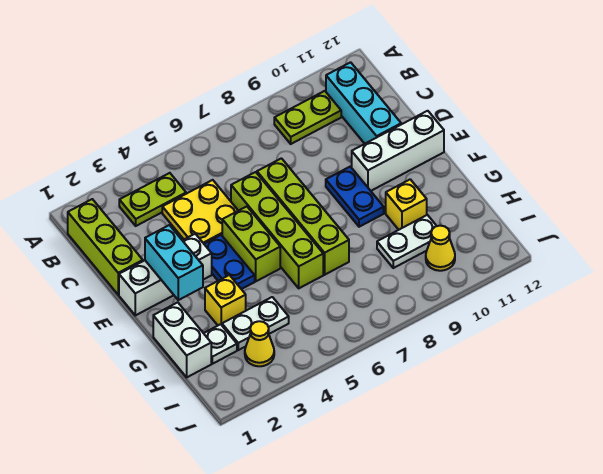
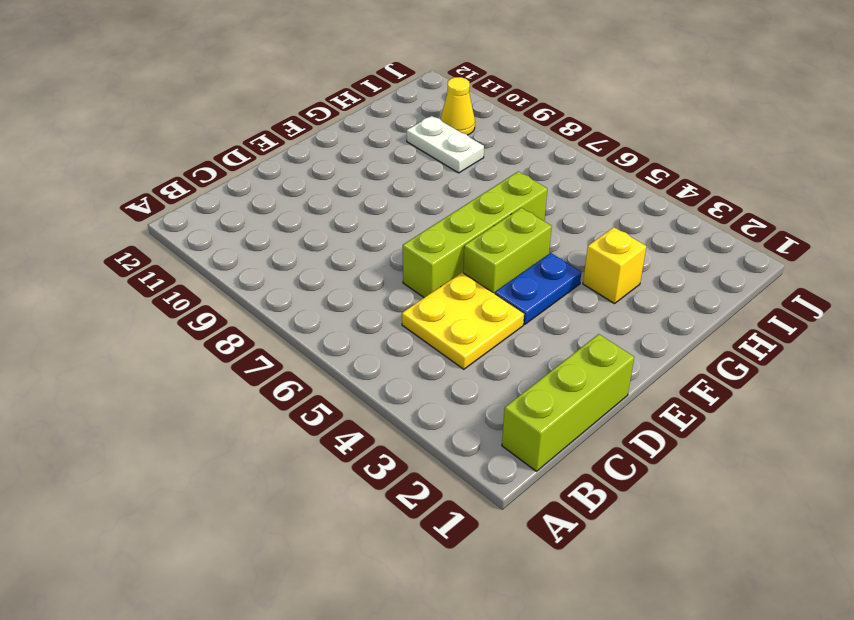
none -> lime plate B3:B4 level 1
none -> lime plate B9:B10 level 1
none -> cyan brick B11:D11 level 1

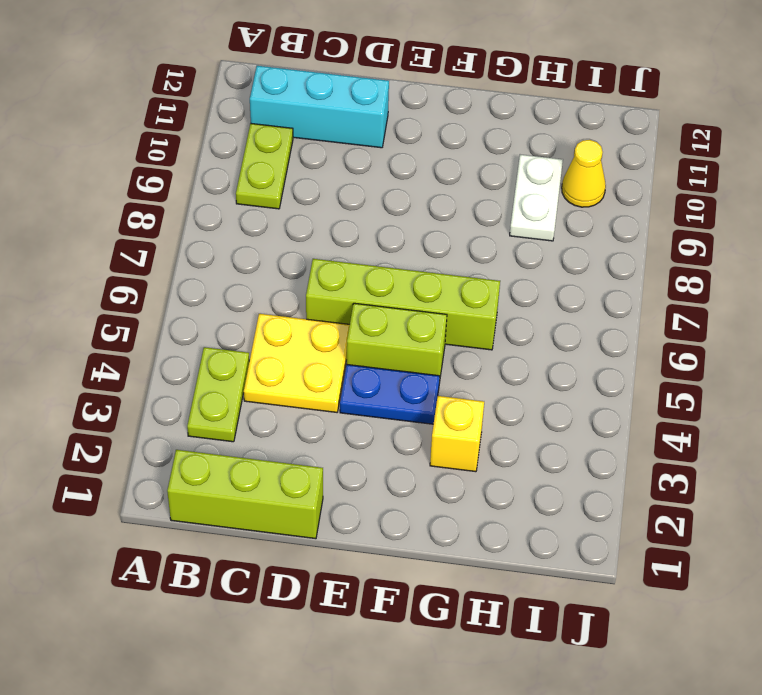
none -> lime brick D7:G7 level 1
none -> white brick E1:E3 level 1
none -> blue plate E9:F9 level 1

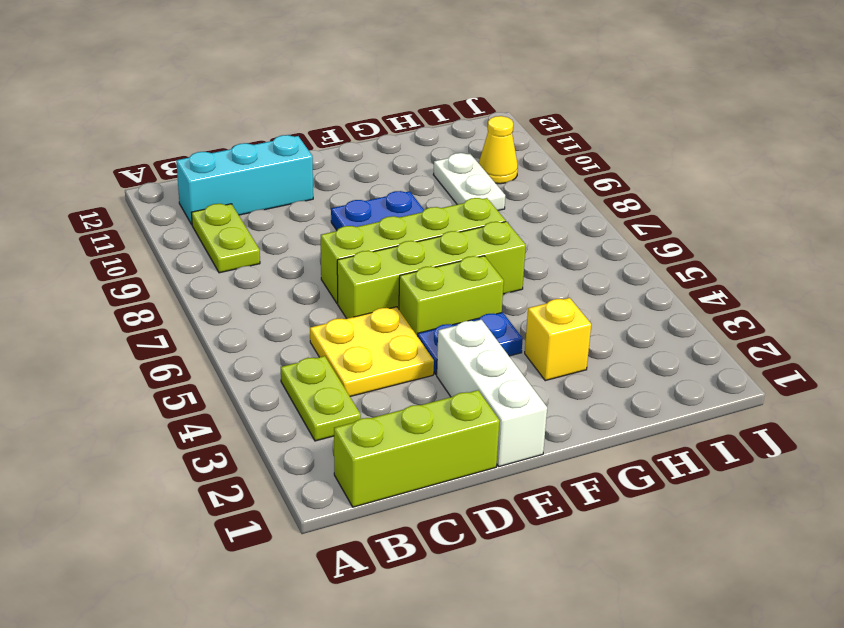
none -> white brick E10:E12 level 1
none -> white brick G1:H1 level 1
none -> yellow brick G10 level 1

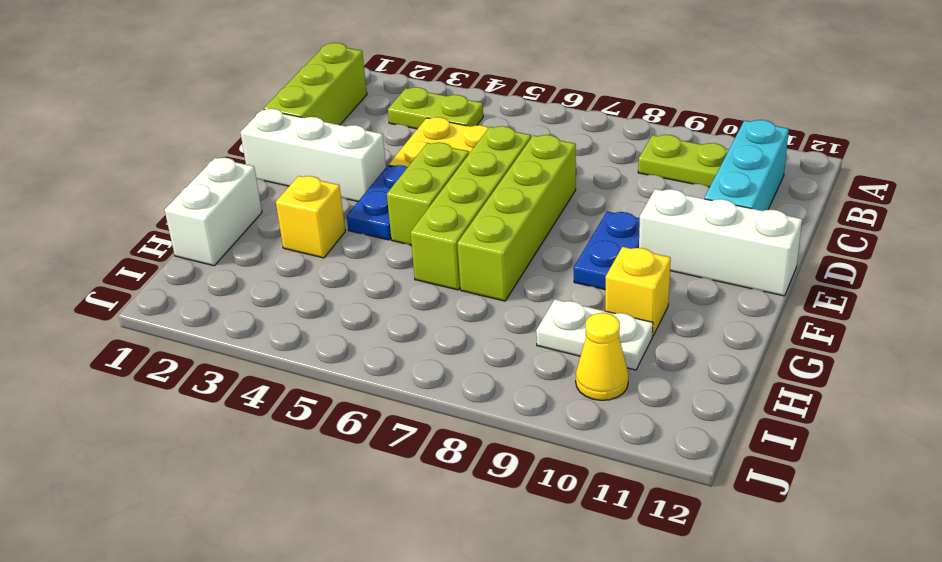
none -> white plate H2 level 1
none -> white plate H3:H4 level 1
none -> yellow cone I3 level 1

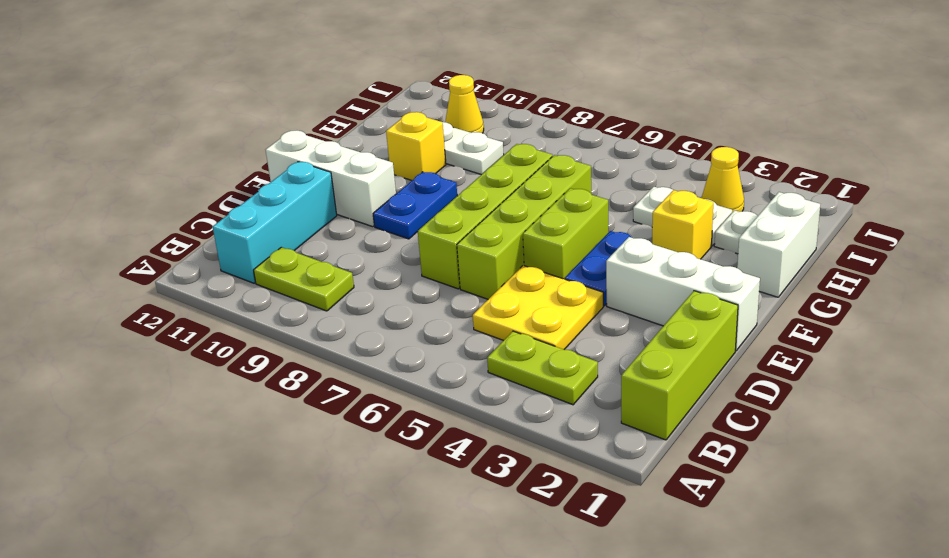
none -> cyan brick E2:F2 level 2

